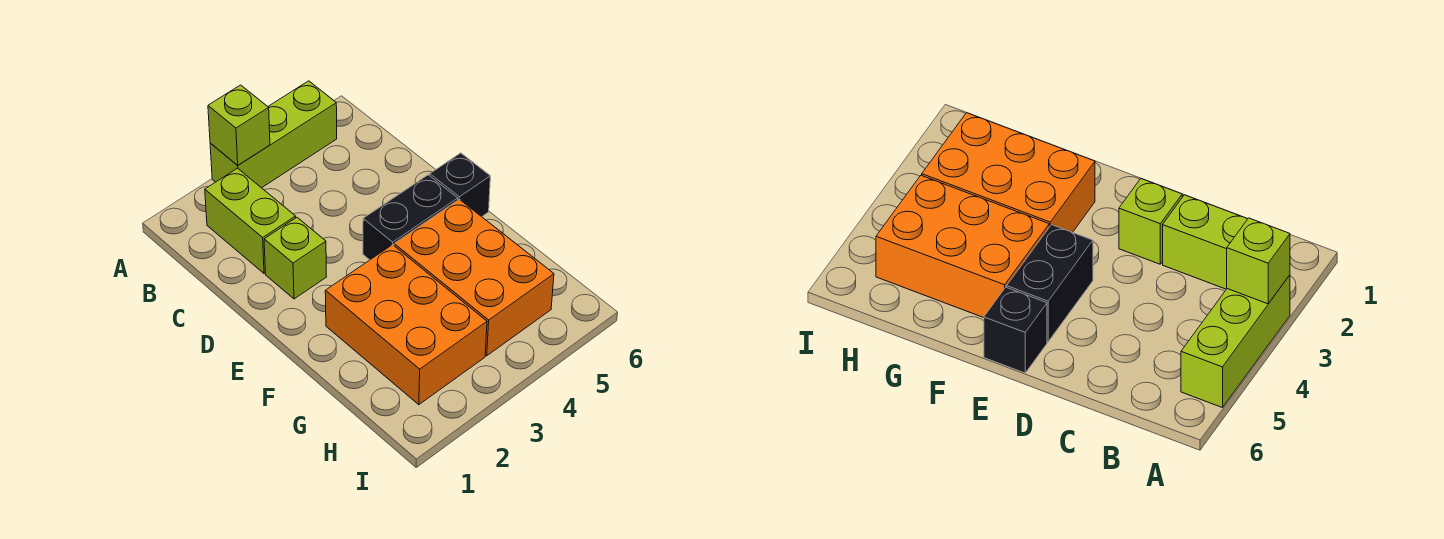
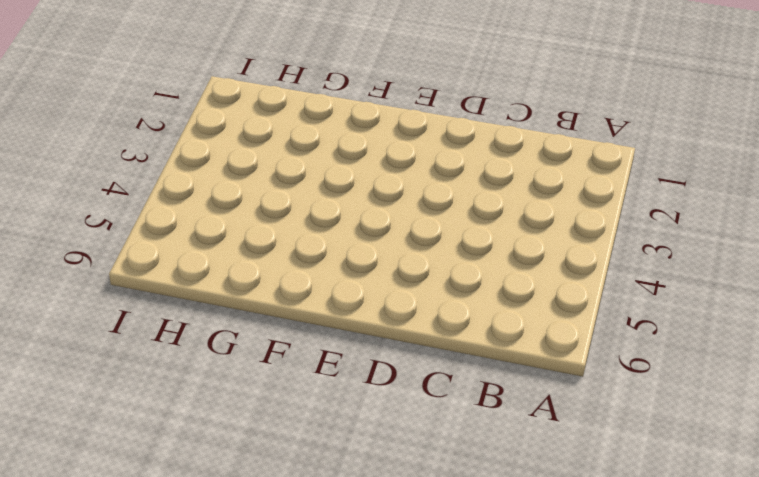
none -> lime brick A3:A5 level 1
none -> lime brick B2:C2 level 1

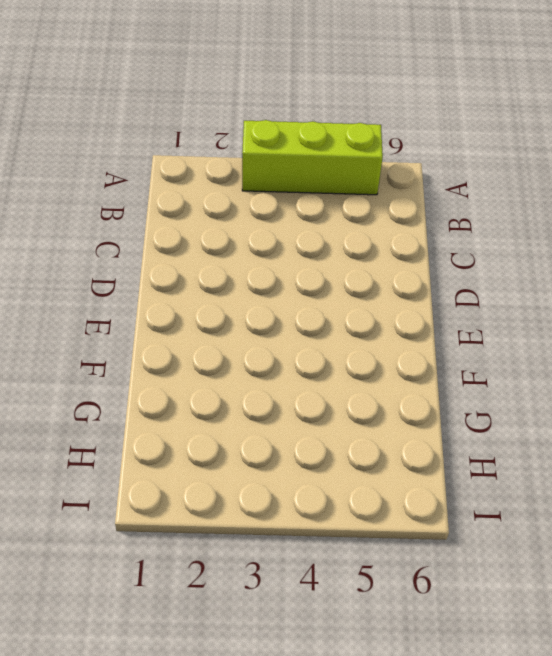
none -> lime brick B2:C2 level 1
none -> lime brick D2 level 1

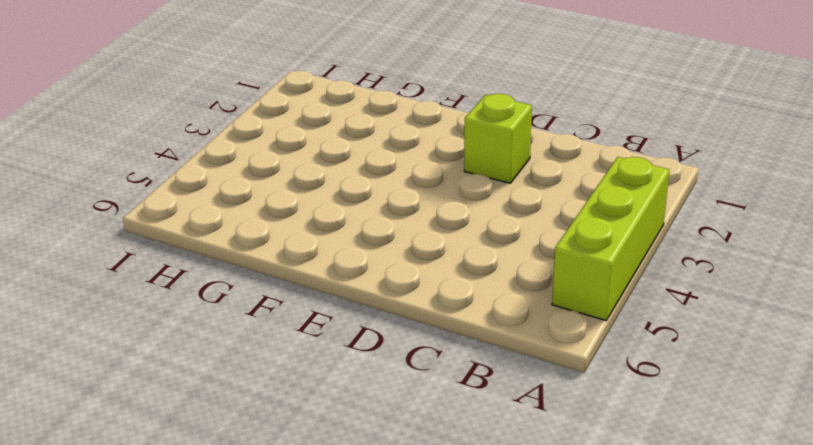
none -> lime brick B2:C2 level 1
none -> black brick E4:E5 level 1

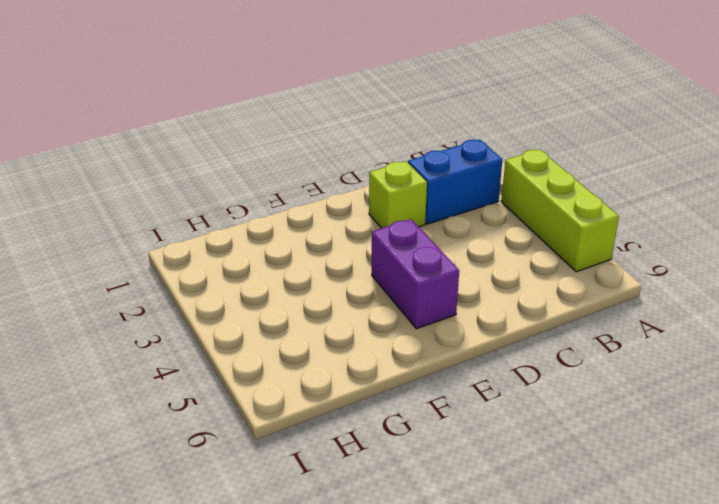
blue brick B2:C2 level 1 -> lime brick B2:C2 level 1
purple brick E4:E5 level 1 -> black brick E4:E5 level 1
none -> black brick E6 level 1
none -> orange brick F2:H3 level 1

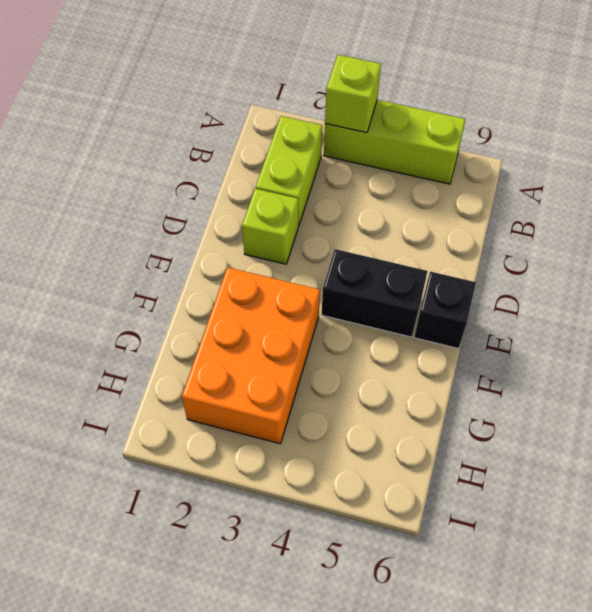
none -> orange brick F4:H5 level 1

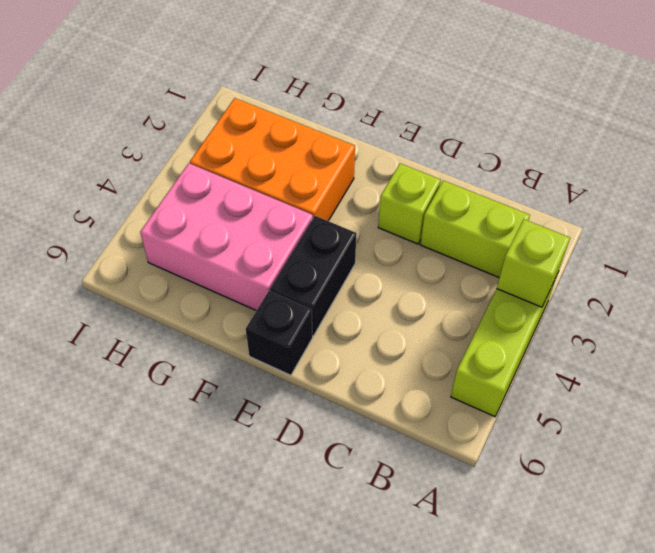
pink brick F4:H5 level 1 -> orange brick F4:H5 level 1

